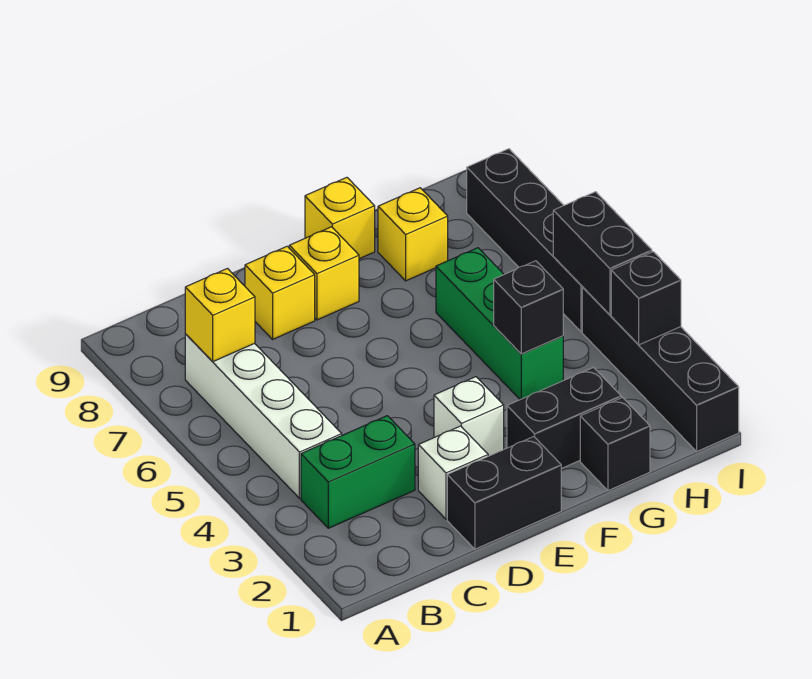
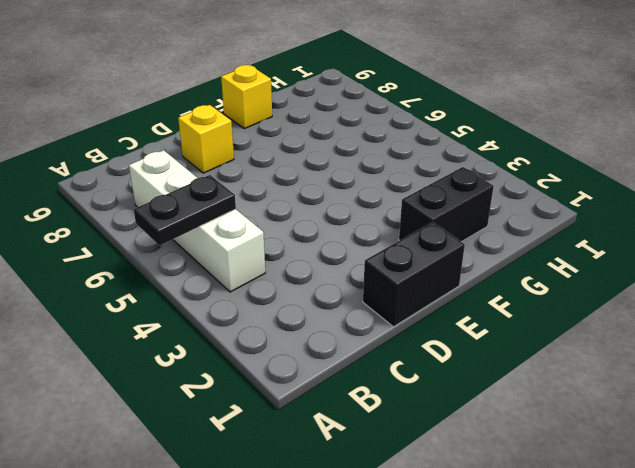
black plate A5:B5 level 2 -> none
none -> green brick B3:C3 level 1
none -> white brick D2 level 1
none -> white brick E3 level 1

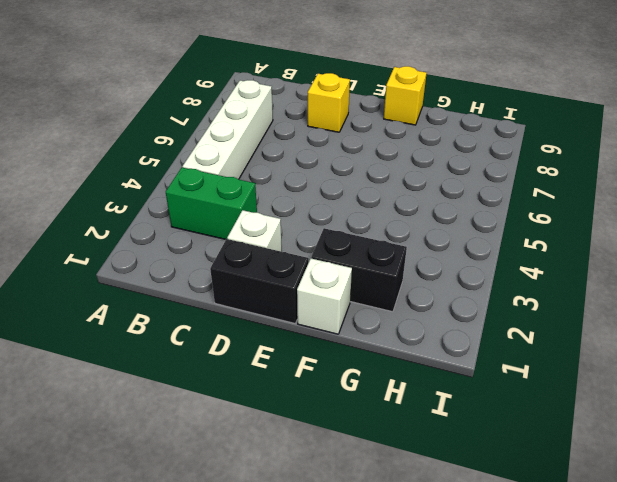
white brick F1 level 1 -> white brick E3 level 1
none -> yellow brick E8 level 1
none -> black brick G1 level 1
none -> green brick G4:G6 level 1

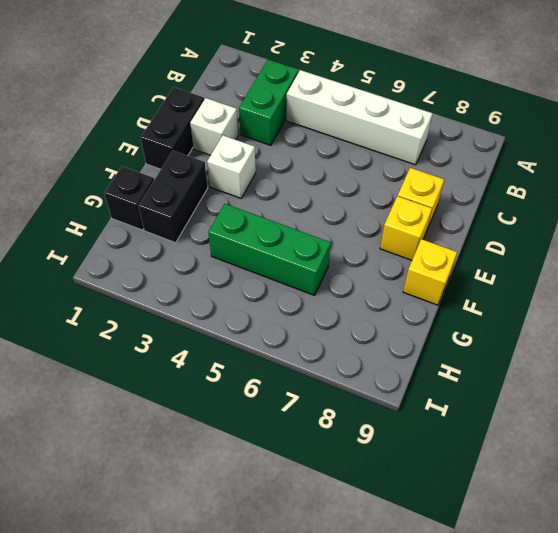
none -> yellow brick G8 level 1
none -> black brick I1:I4 level 1
none -> black brick I5:I8 level 1

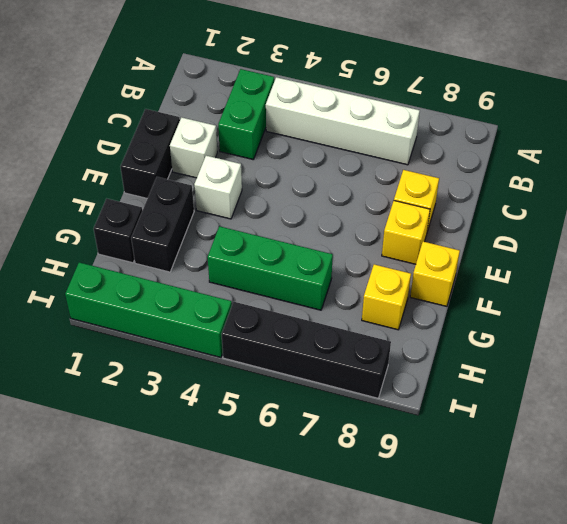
green brick I1:I4 level 1 -> black brick I1:I4 level 1
none -> yellow brick B7 level 2
none -> black brick G4 level 2
none -> black brick I3 level 2

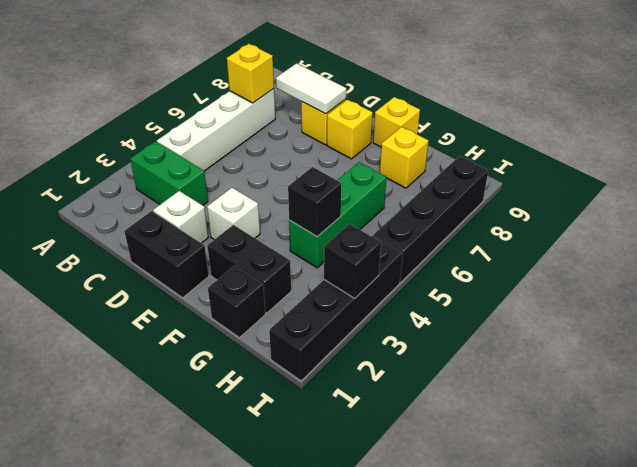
white tile C8:D8 level 2 -> none
none -> black brick I4:I5 level 2

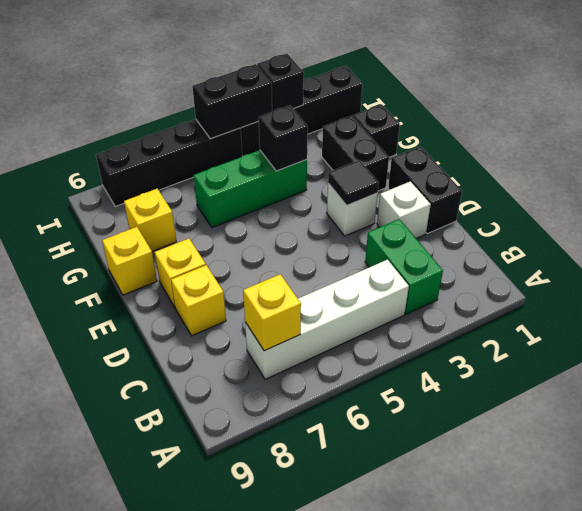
black tile E3 level 2 -> none

